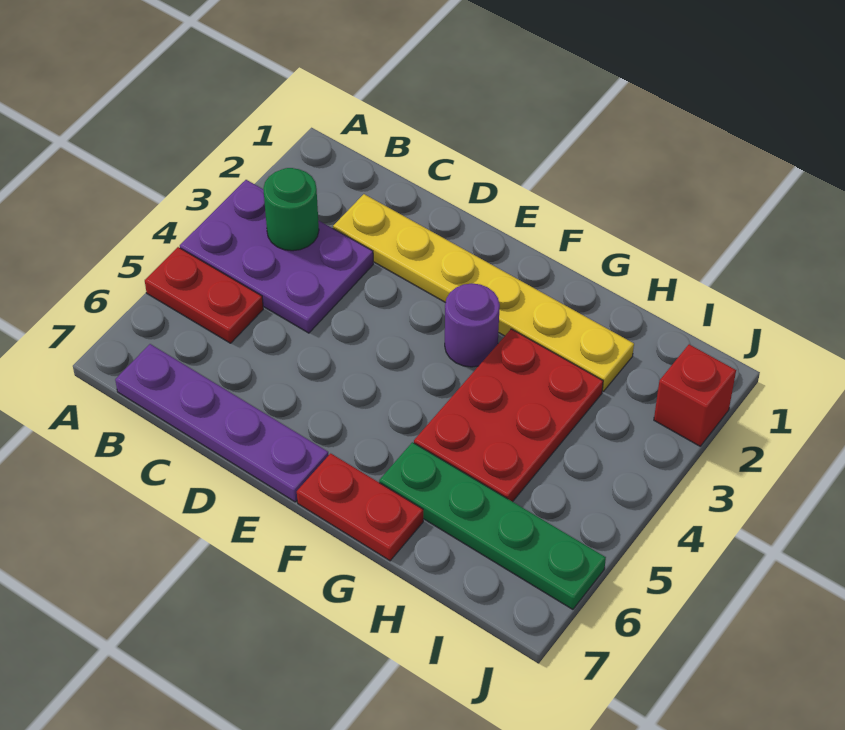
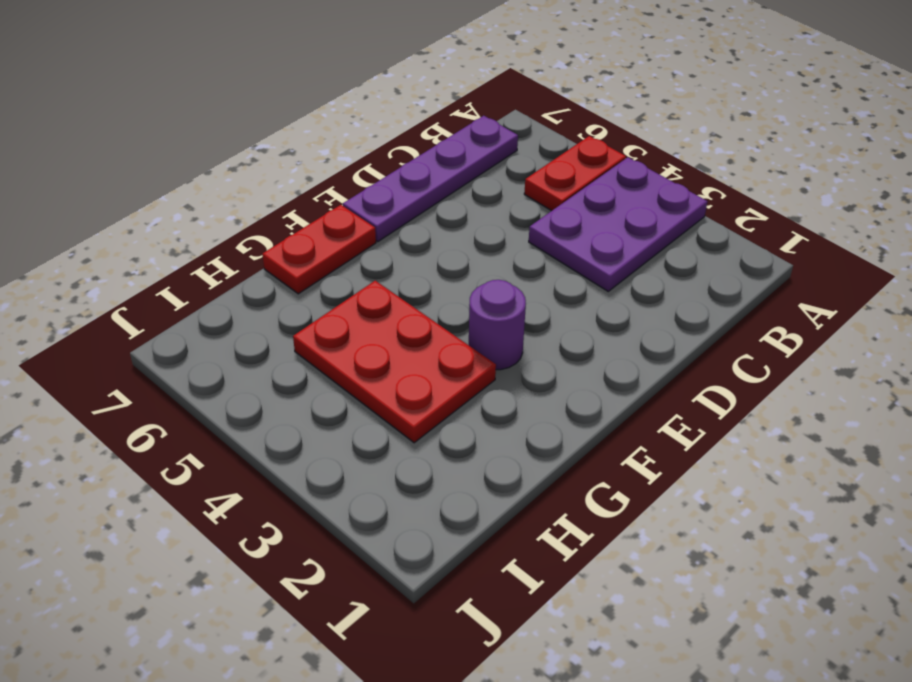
none -> yellow plate C2:H2 level 1
none -> green plate G6:J6 level 1

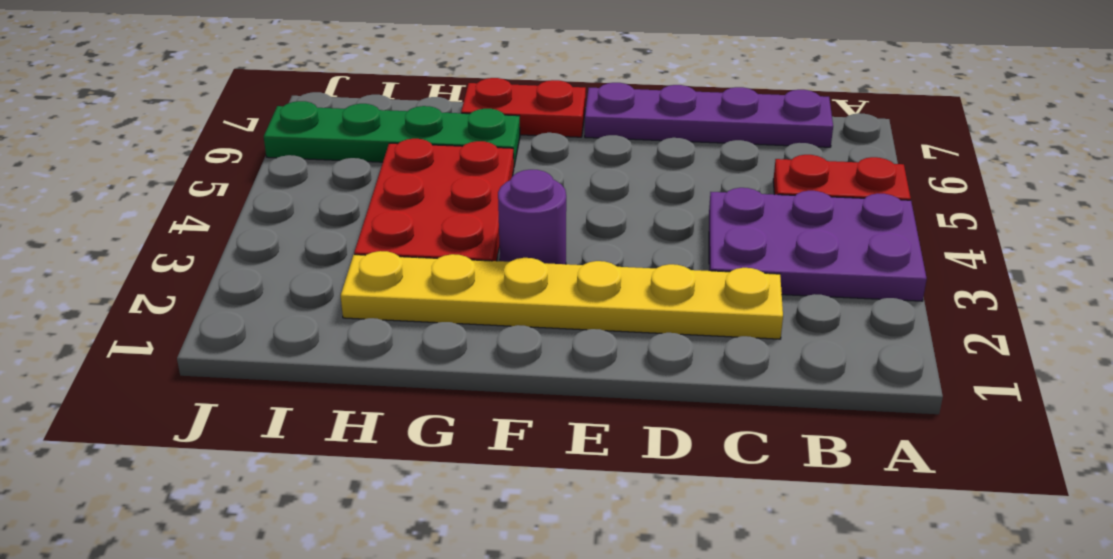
none -> red brick J2 level 1
none -> green round brick B3 level 2

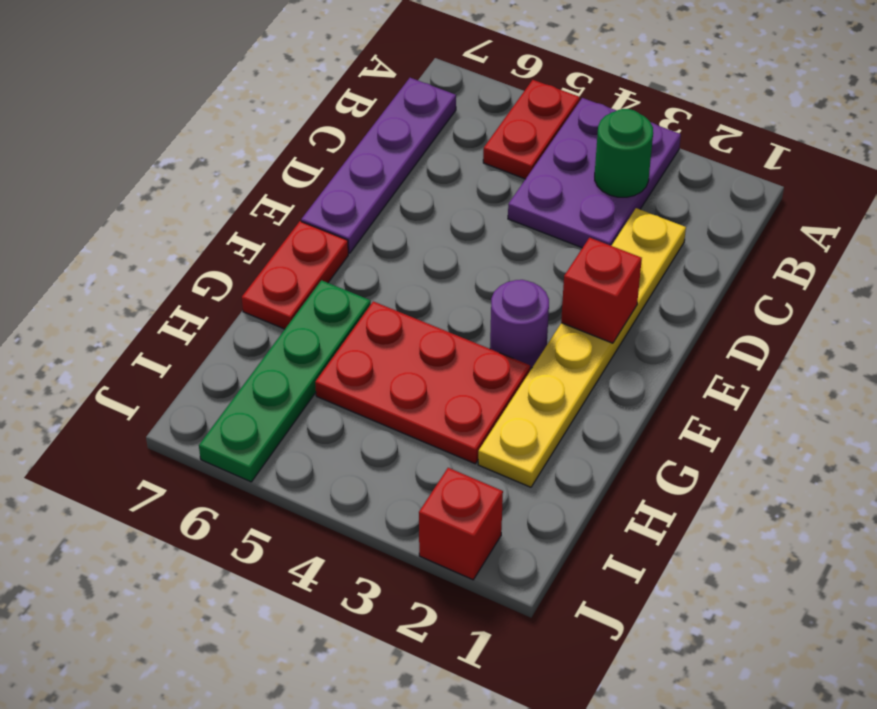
red brick E2 level 2 -> none

